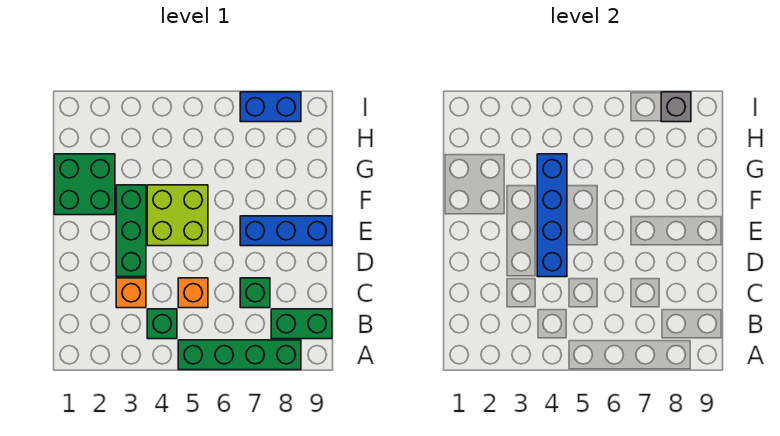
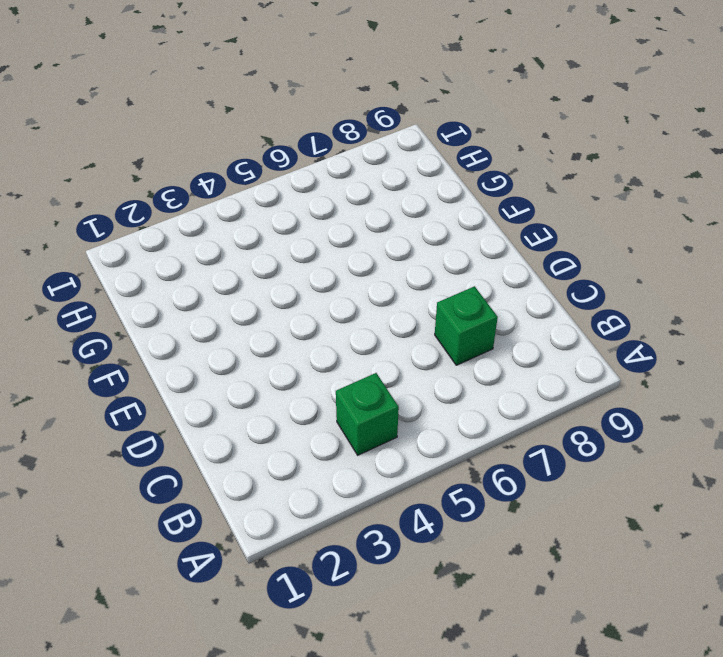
none -> green brick A5:A8 level 1
none -> green brick B8:B9 level 1
none -> orange brick C3 level 1

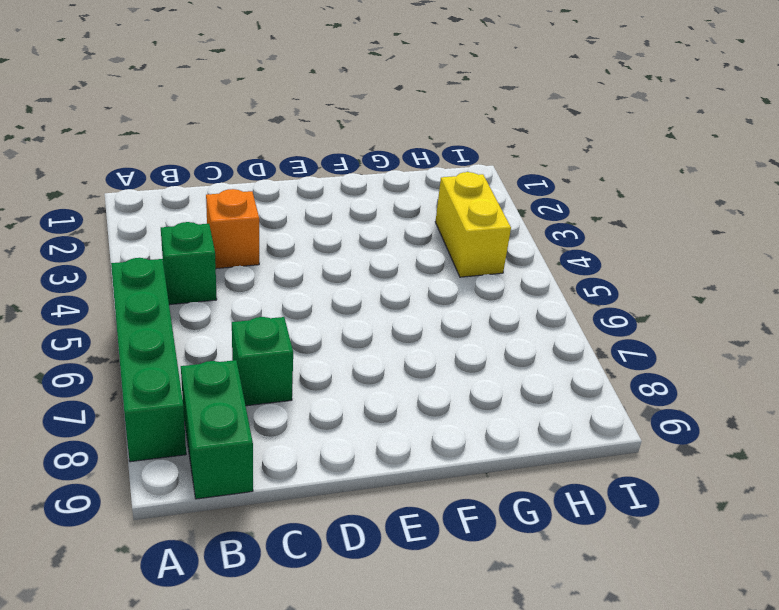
yellow brick H3:H4 level 1 -> none
none -> orange brick C5 level 1
none -> green brick D3:F3 level 1
none -> lime brick E4:F5 level 1

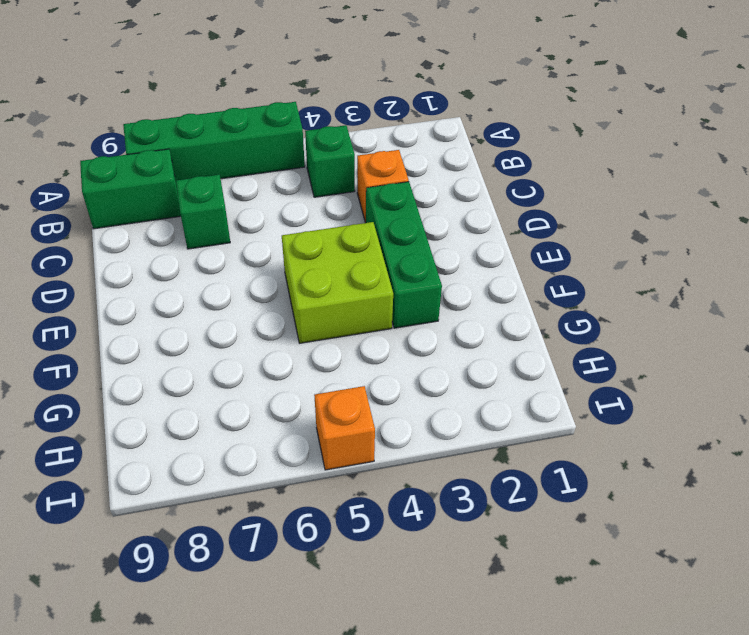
orange brick I5 level 1 -> orange brick C5 level 1
none -> blue brick E7:E9 level 1
none -> green brick F1:G2 level 1
none -> blue brick I7:I8 level 1

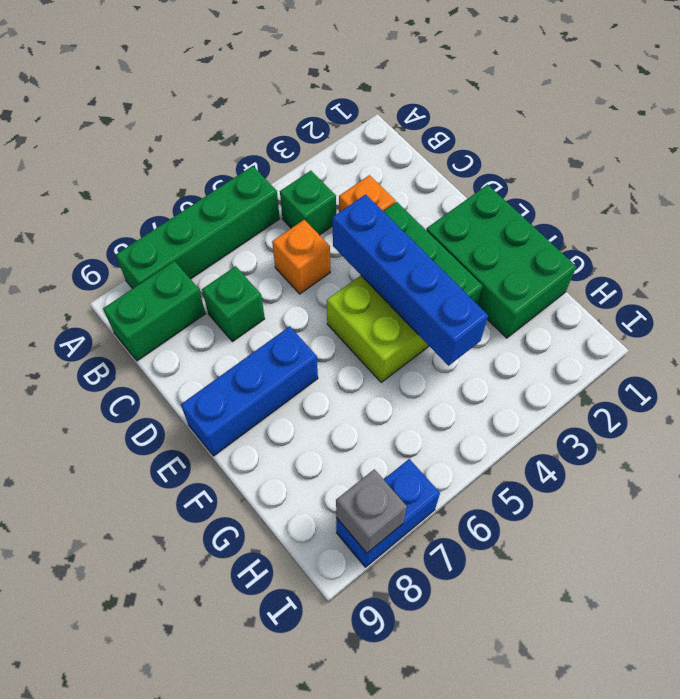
green brick E1:G2 level 1 -> green brick F1:G2 level 1

